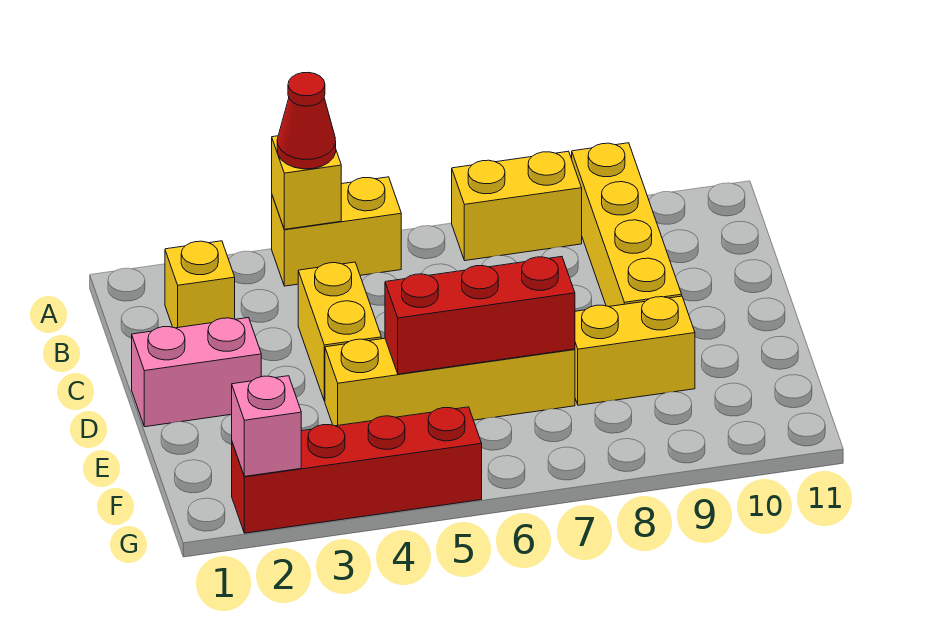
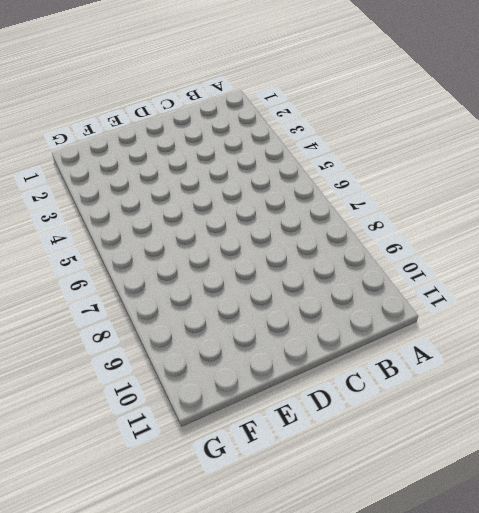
none -> yellow brick A4:A5 level 1
none -> yellow brick A7:A8 level 1
none -> yellow brick A9:D9 level 1

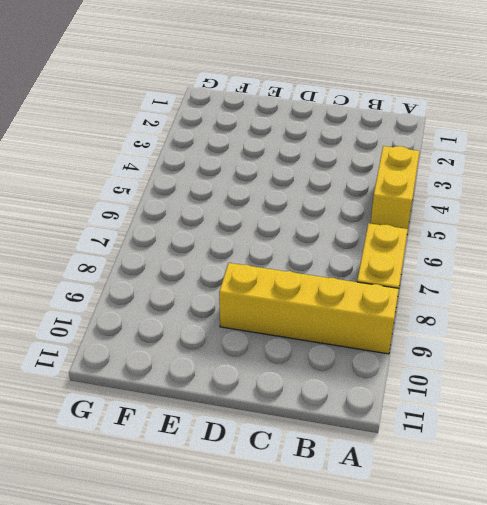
none -> yellow brick B2 level 1
none -> yellow brick C4:D4 level 1
none -> pink brick D1:D2 level 1

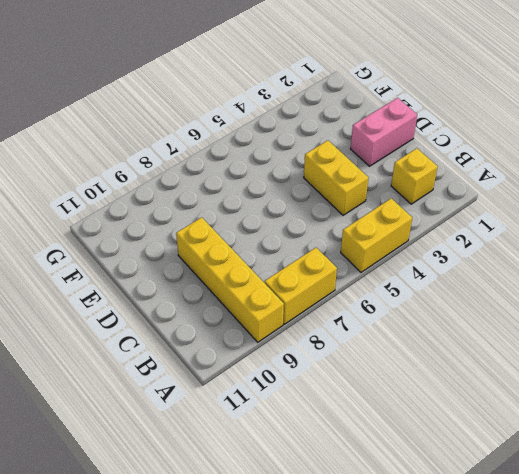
none -> yellow brick E4:E7 level 1
none -> yellow brick E8:E9 level 1
none -> red brick G2:G5 level 1

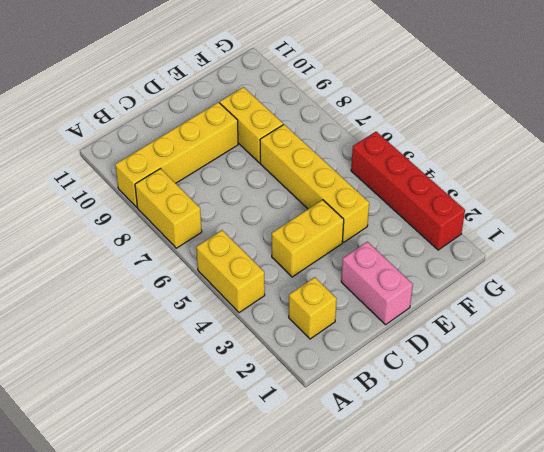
none -> yellow brick A4 level 2
none -> red brick E5:E7 level 2
none -> pink brick G2 level 2

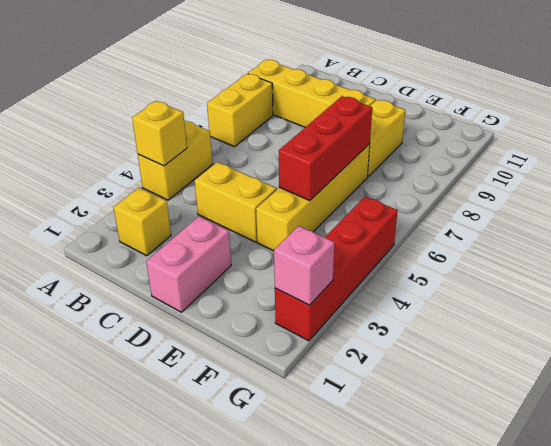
none -> red cone A4 level 3

